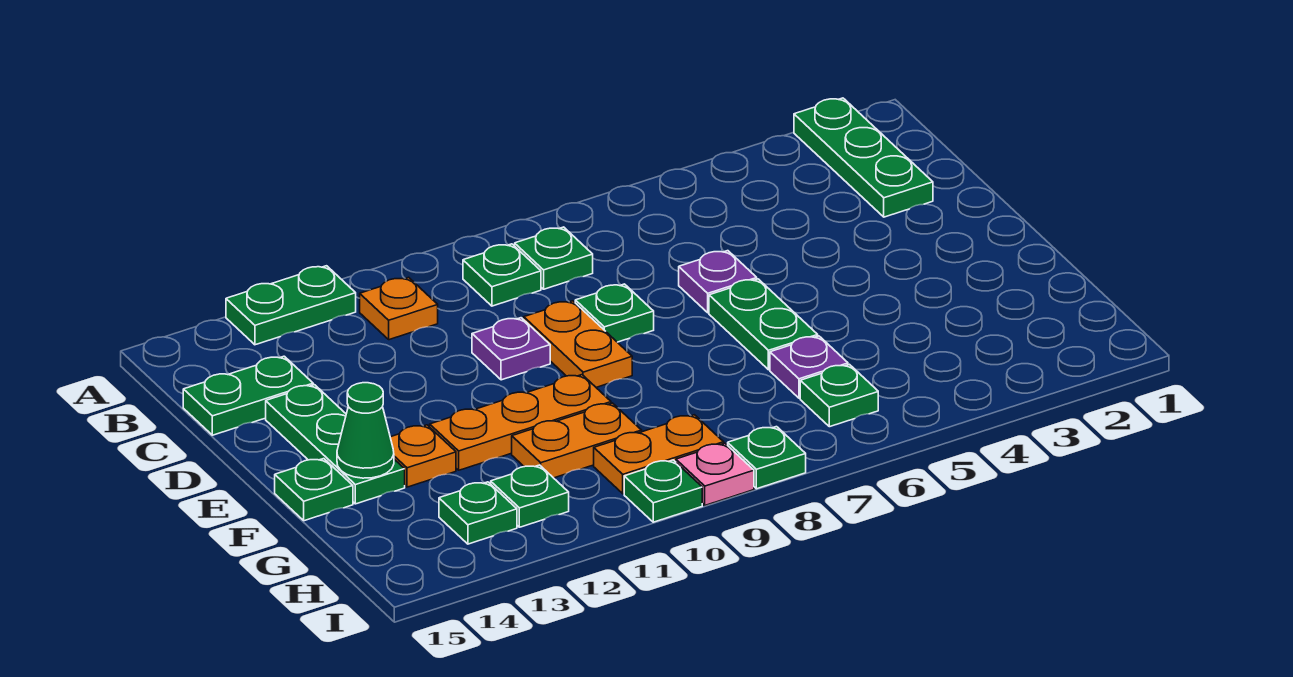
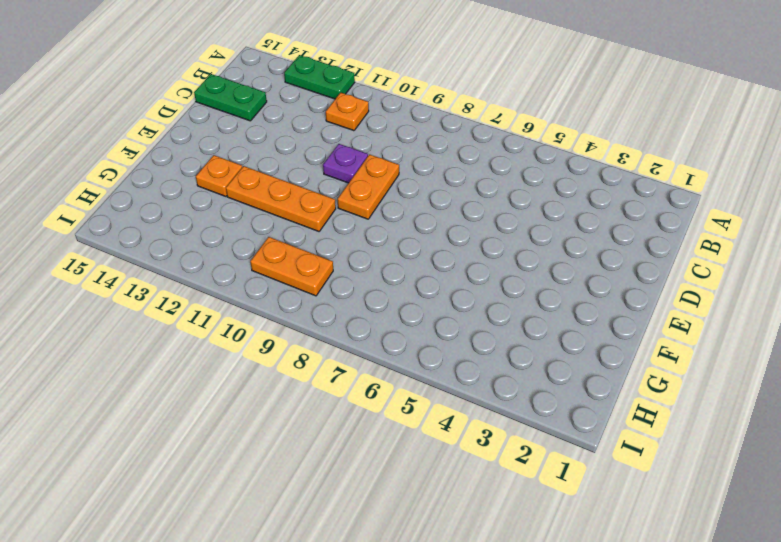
none -> green plate A2:C2 level 1
none -> green plate B8 level 1
none -> green plate B9 level 1

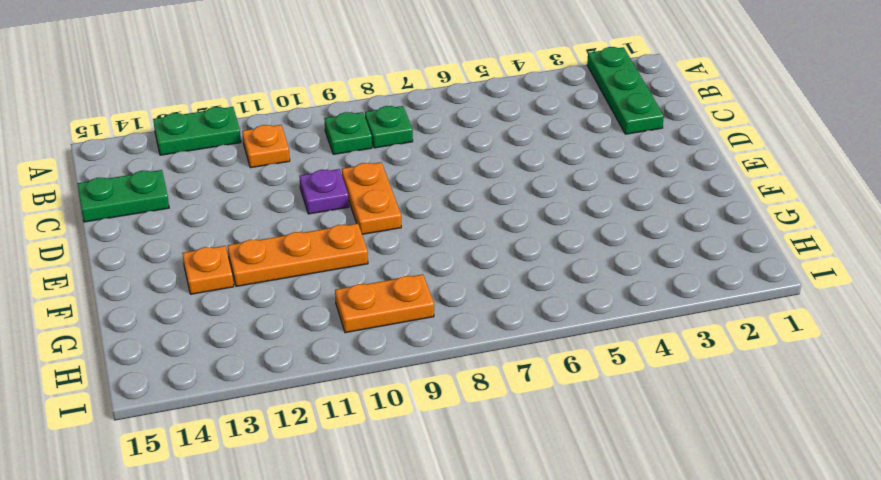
none -> purple plate D6 level 1
none -> green plate D8 level 1
none -> green plate D14:F14 level 1

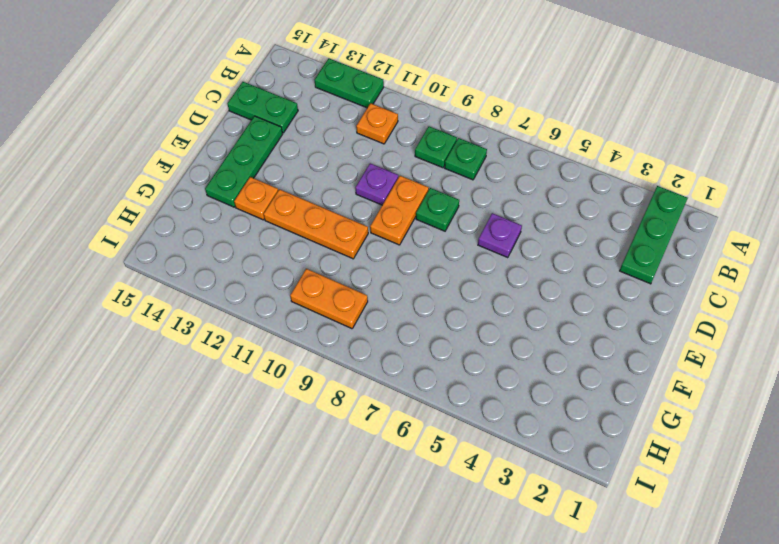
none -> green plate E6:F6 level 1
none -> green plate F15 level 1
none -> purple plate G6 level 1

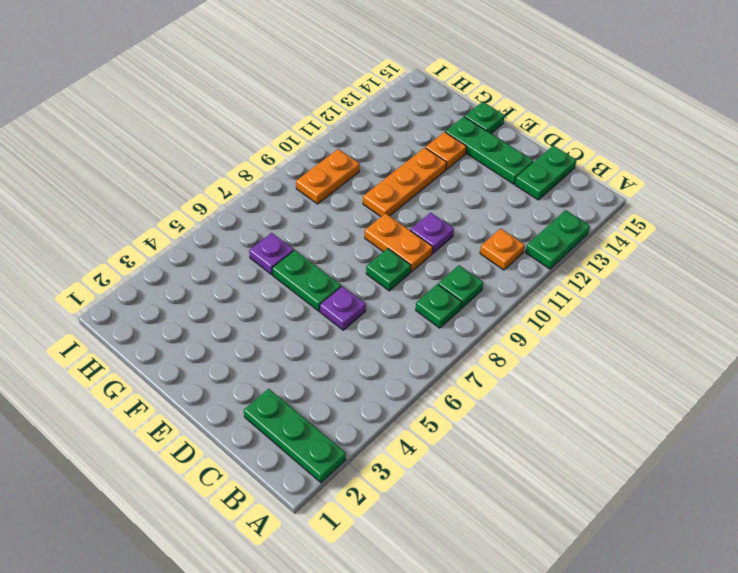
none -> orange plate G10:G11 level 1
none -> green plate H6 level 1
none -> green plate H12 level 1

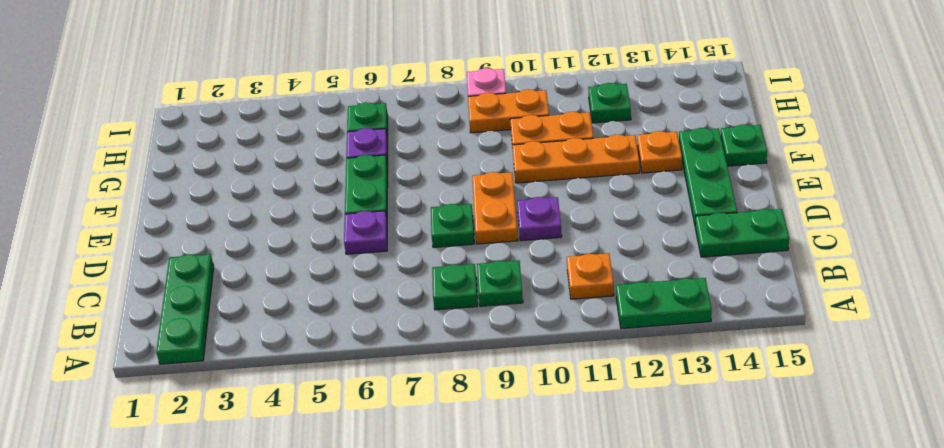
none -> green plate H13 level 1
none -> green plate I8 level 1
none -> green plate I10 level 1

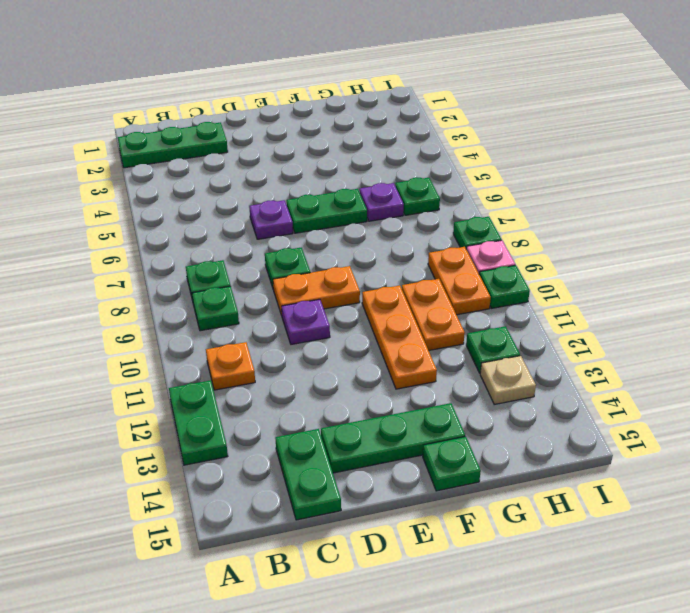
tan plate H13 level 1 -> green plate H13 level 1
none -> orange plate F13 level 1
none -> green cone F14 level 2

